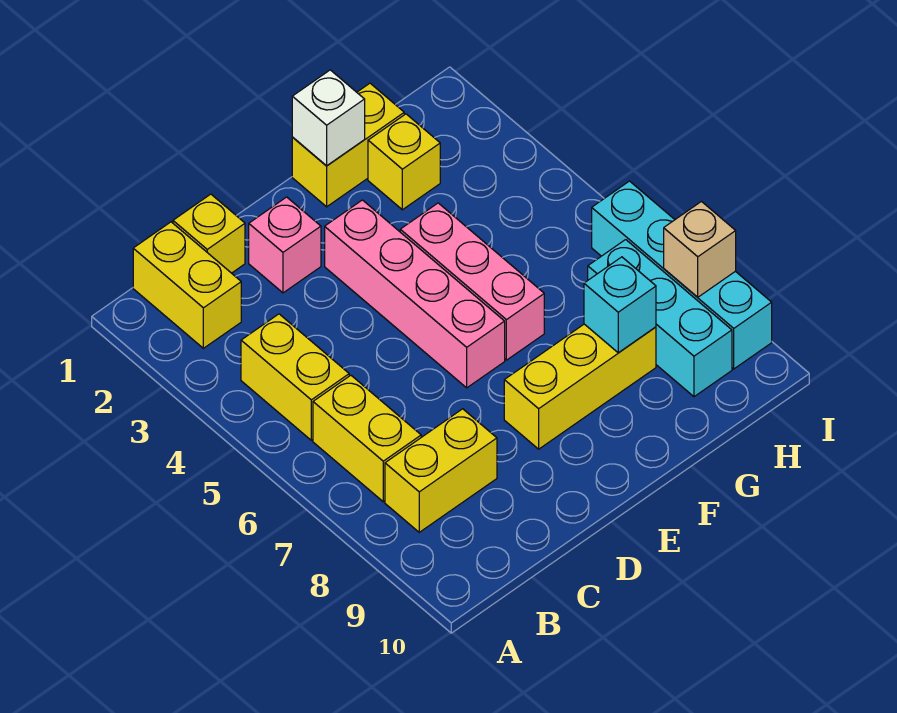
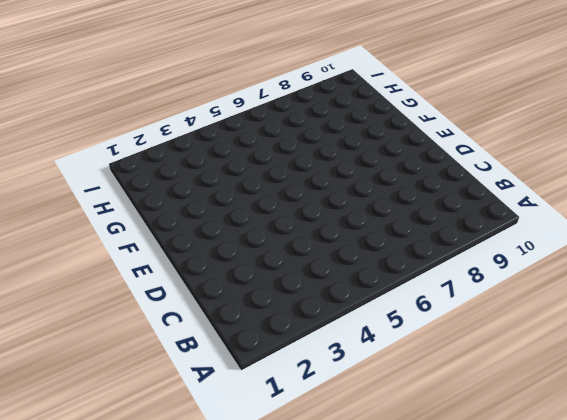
none -> yellow brick B1:B2 level 1
none -> yellow brick B4:B5 level 1
none -> yellow brick B6:B7 level 1

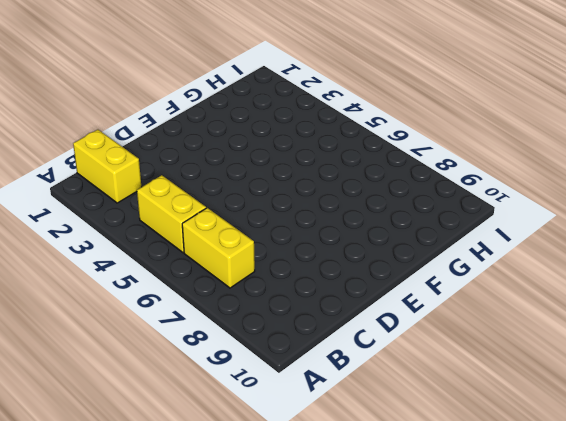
none -> yellow brick B8:C8 level 1
none -> yellow brick C1 level 1
none -> pink brick D2 level 1

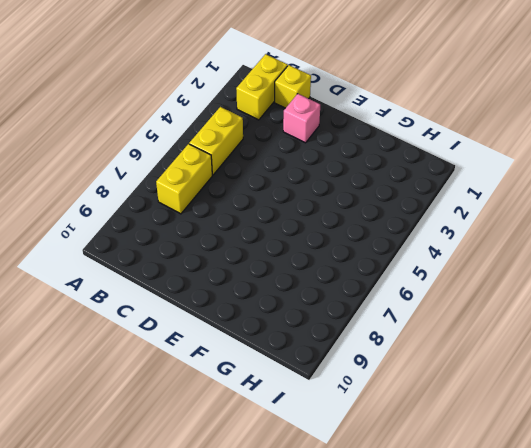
none -> yellow brick B8:C8 level 1
none -> pink brick E3:E6 level 1
none -> yellow brick E8:G8 level 1

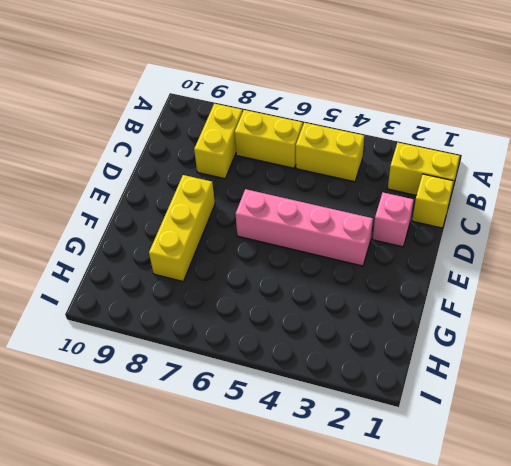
none -> yellow brick F1:G1 level 1
none -> pink brick F4:F6 level 1
none -> yellow brick G2 level 1

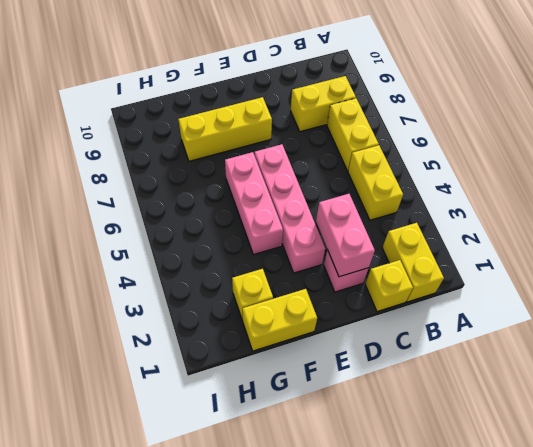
pink brick D2:D3 level 2 -> none
none -> cyan brick H7:H9 level 1
none -> cyan brick I6:I9 level 1
none -> white brick F1 level 2

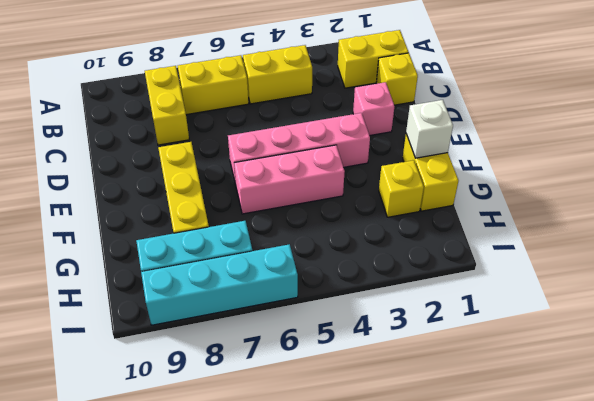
none -> cyan brick G8 level 2
none -> tan brick I8 level 2

